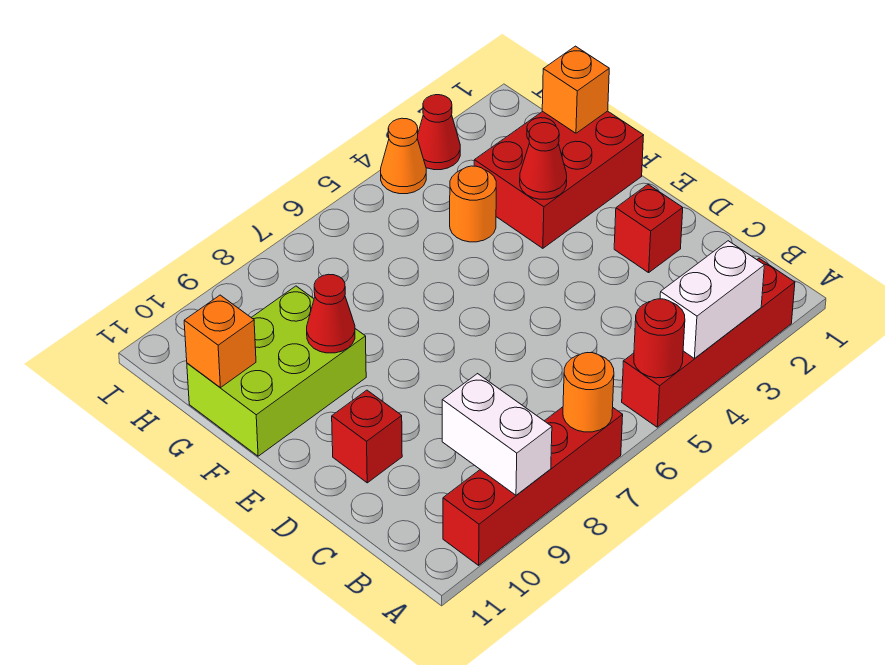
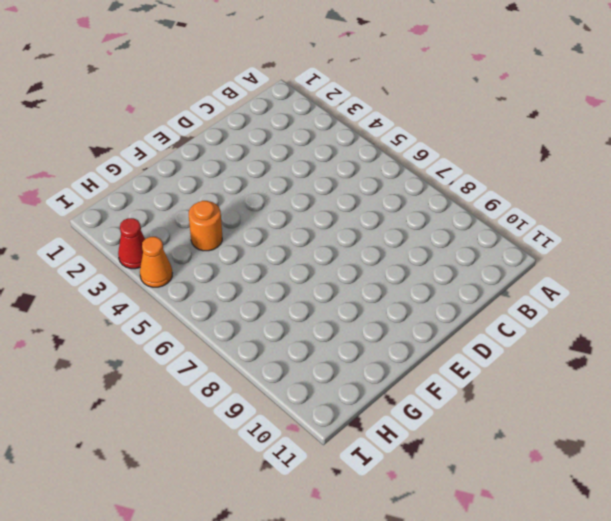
none -> red brick A2:A5 level 1
none -> red brick A7:A10 level 1
none -> red brick D2 level 1

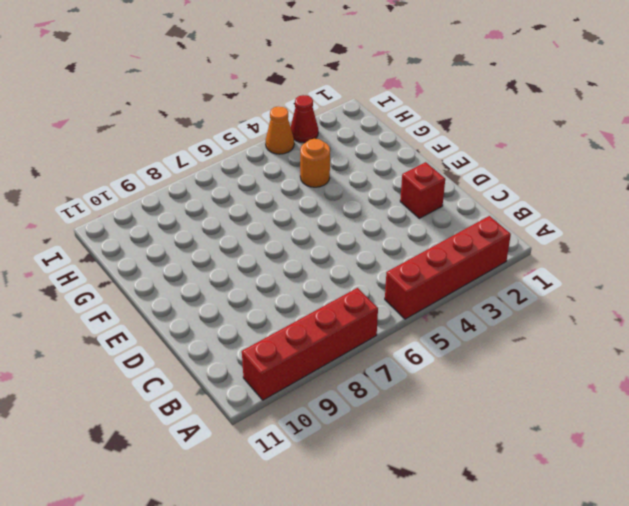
none -> red brick D10 level 1
none -> red brick F1:G3 level 1
none -> lime brick F9:G11 level 1

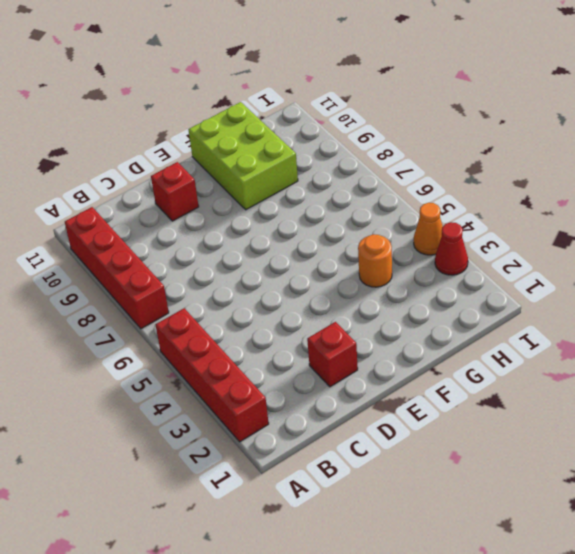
none -> red brick F1:G3 level 1
none -> white brick A3:A4 level 2
none -> red round brick A5 level 2

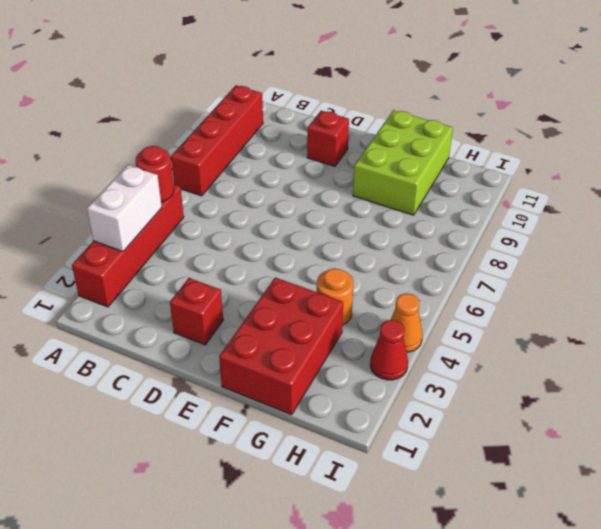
none -> orange round brick A7 level 2
none -> white brick A9:B9 level 2
none -> red cone F3 level 2

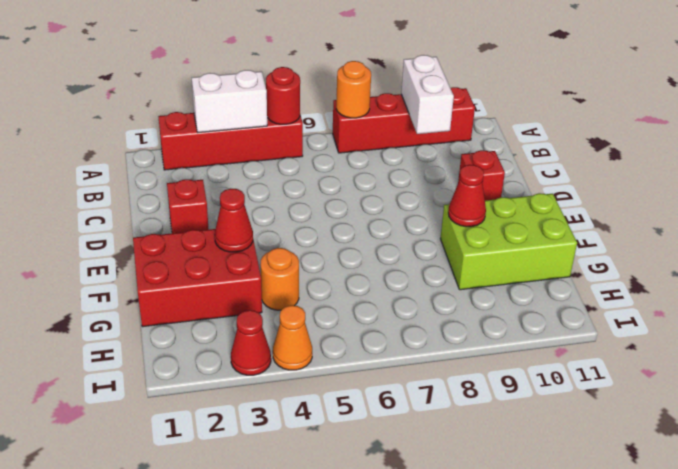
none -> orange brick G1 level 2
none -> orange brick G11 level 2

